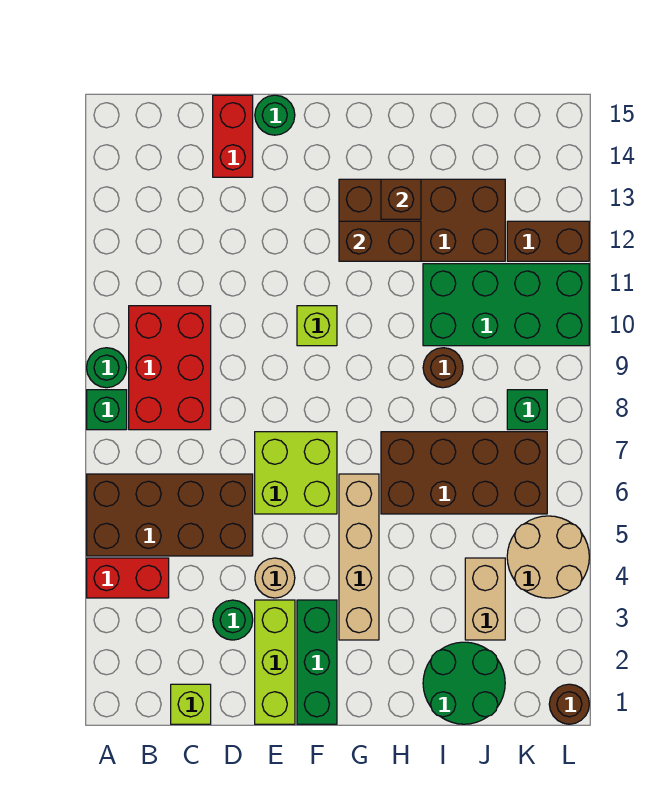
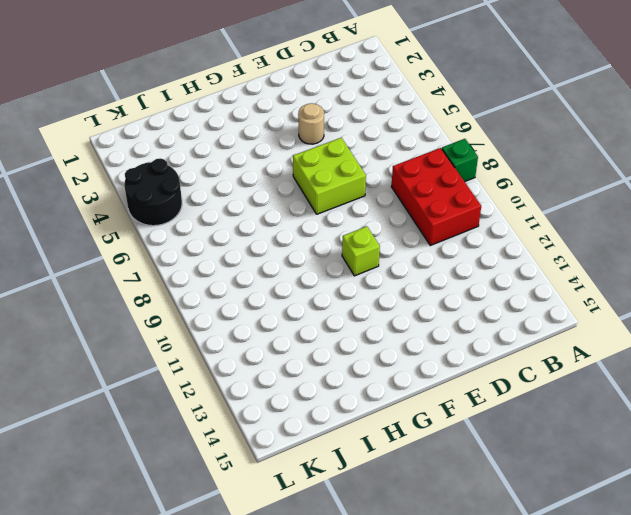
black round brick K4:L5 level 1 -> tan round brick K4:L5 level 1
none -> red brick A4:B4 level 1
none -> brown brick A5:D6 level 1
none -> green round brick A9 level 1

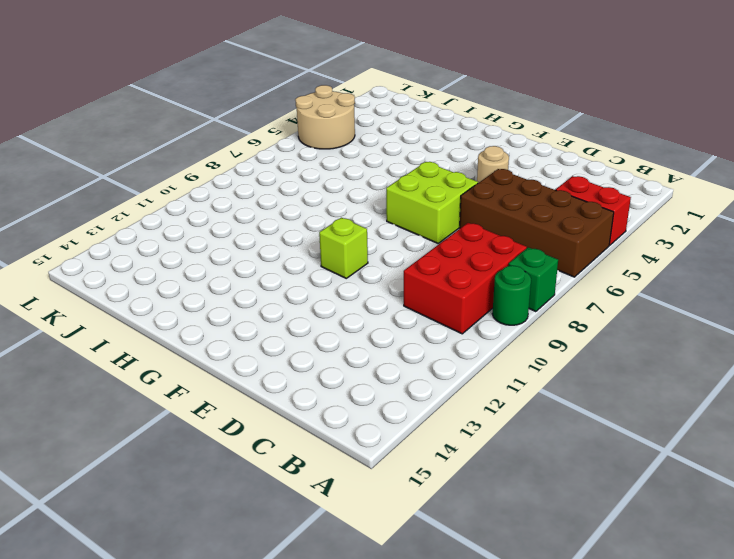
none -> lime brick C1 level 1
none -> green round brick D3 level 1
none -> red brick D14:D15 level 1

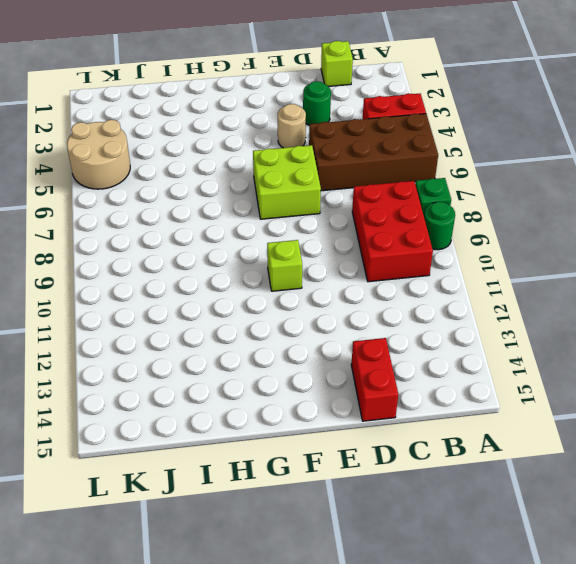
none -> lime brick E1:E3 level 1
none -> green round brick E15 level 1
none -> green brick F1:F3 level 1

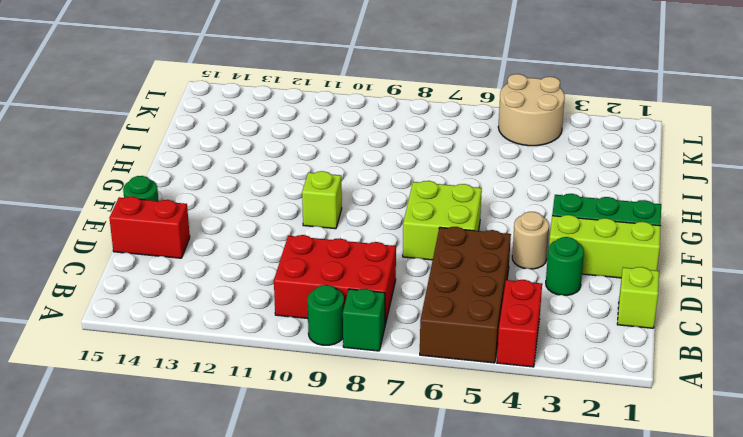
none -> tan brick G3:G6 level 1
none -> brown brick G12:J13 level 1
none -> brown brick H6:K7 level 1

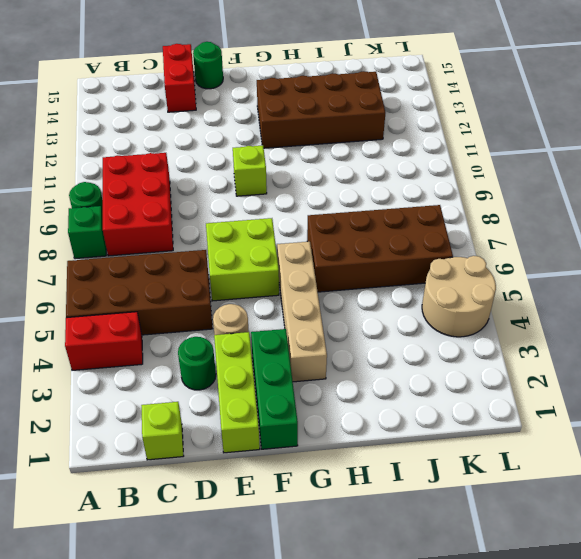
none -> green round brick I1:J2 level 1
none -> brown round brick I9 level 1
none -> green brick I10:L11 level 1

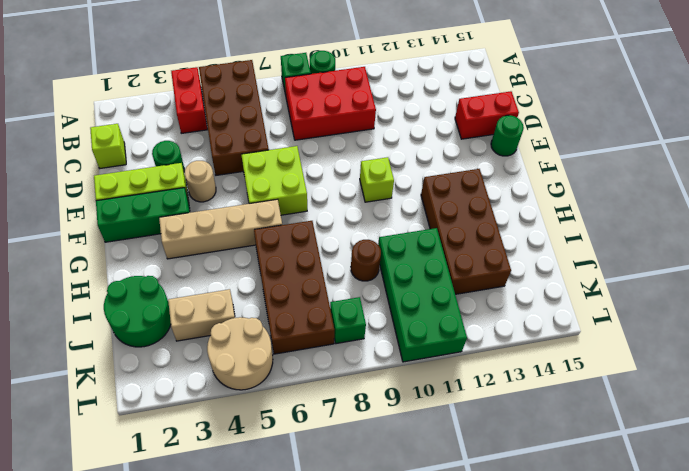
none -> brown brick K12:L12 level 1
none -> brown round brick L1 level 1
none -> brown brick G12:H12 level 2

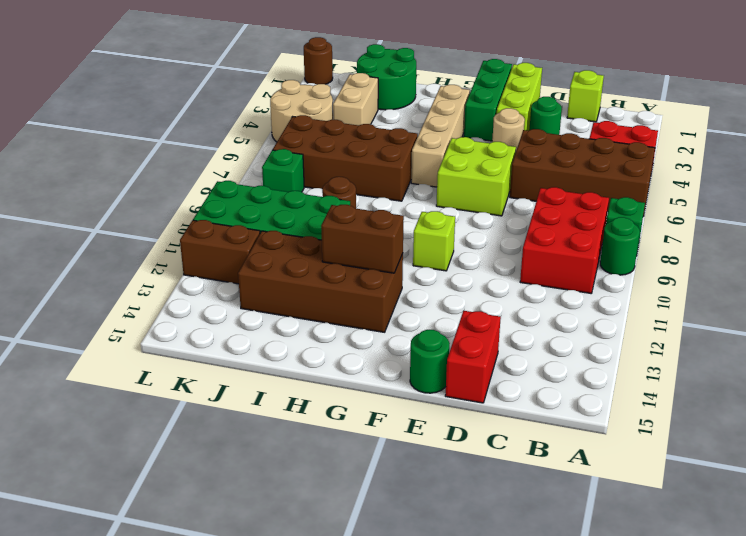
none -> brown brick H13 level 2

